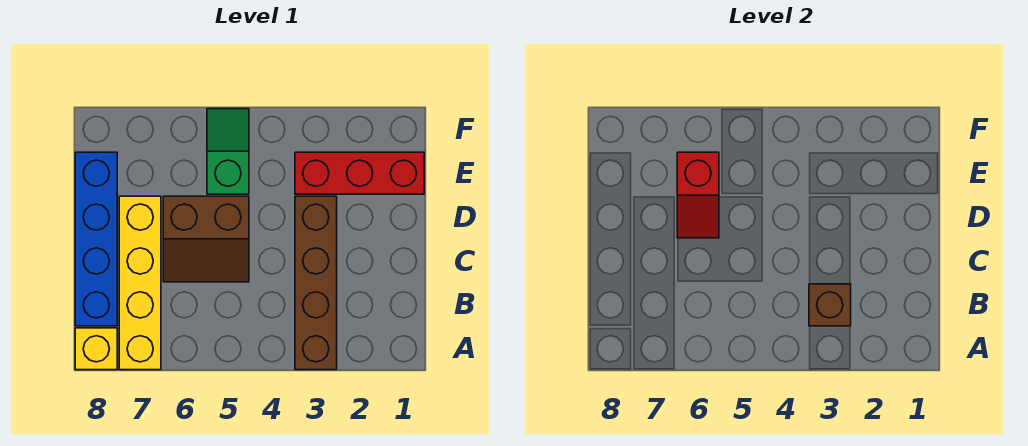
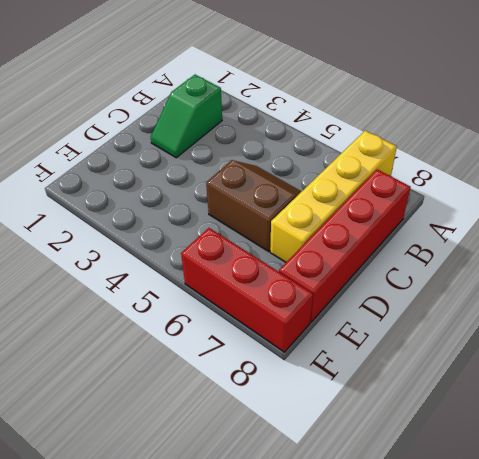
green slope B2:C2 level 1 top B -> green slope E5:F5 level 1 top E
red brick B8:E8 level 1 -> blue brick B8:E8 level 1
red brick F6:F8 level 1 -> red brick E1:E3 level 1
none -> brown brick A3:D3 level 1
none -> yellow brick A8 level 1

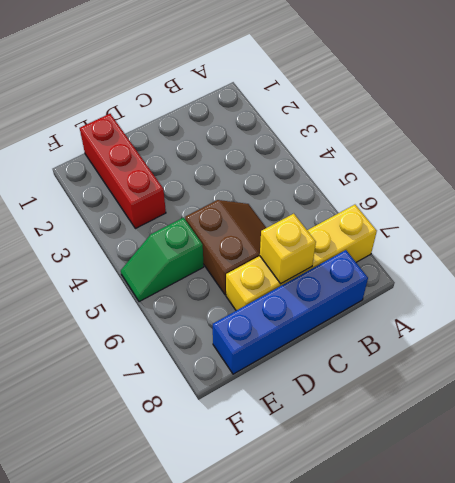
yellow brick C7 level 2 -> yellow brick A8 level 1
none -> brown brick A3:D3 level 1
none -> brown brick B3 level 2

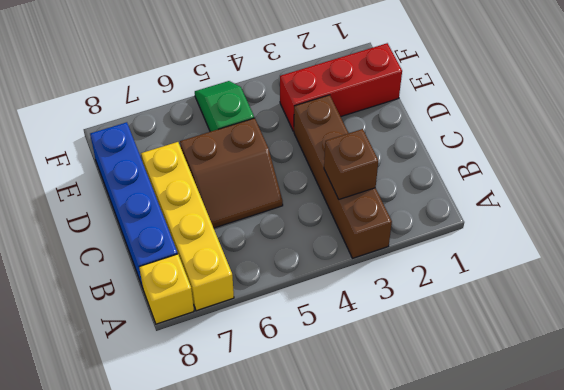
none -> red slope D6:E6 level 2 top E

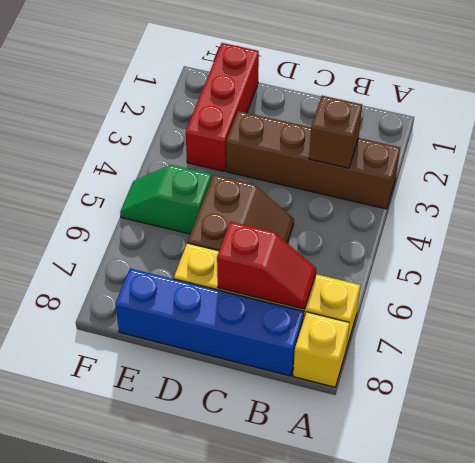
red slope B7:C7 level 2 top C -> red slope D6:E6 level 2 top E

